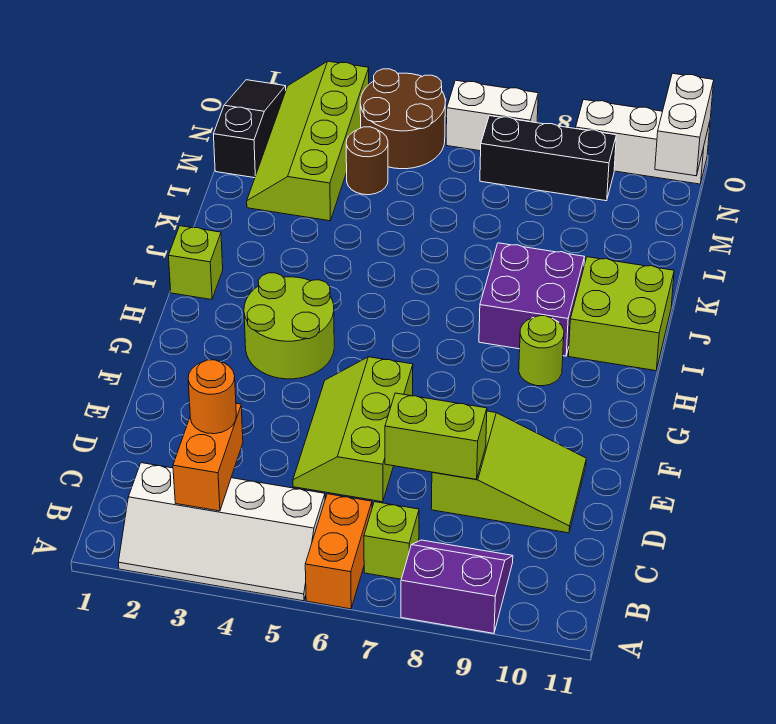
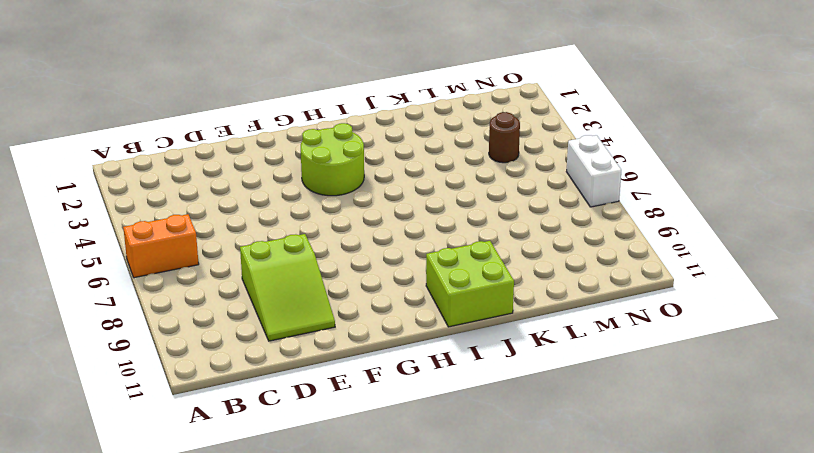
none -> white slope A2:B5 level 1 top B
none -> purple slope A8:B9 level 1 top A
none -> lime brick B7 level 1

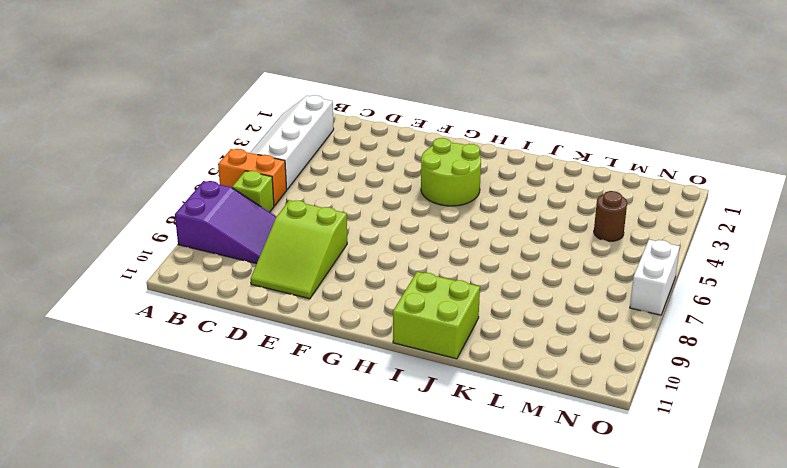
purple slope A8:C9 level 1 top A -> purple slope A8:B9 level 1 top A
none -> lime slope D5:F6 level 1 top 6
none -> lime round brick H9 level 1
none -> lime brick I1 level 1

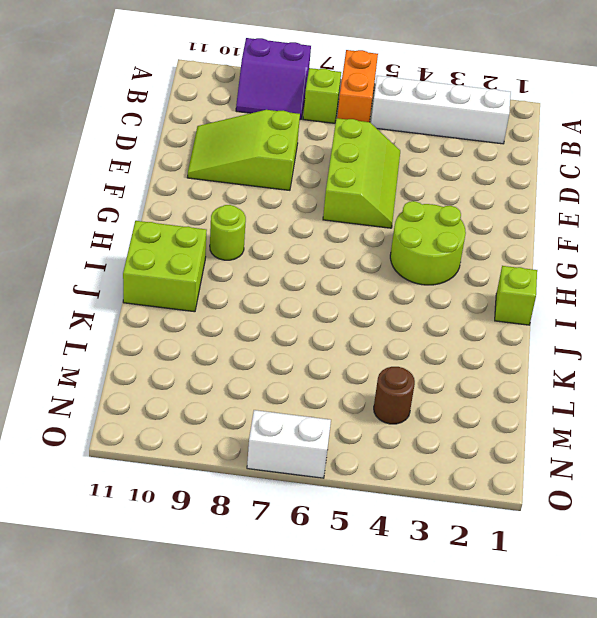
none -> purple brick I8:J9 level 1
none -> lime slope L2:O3 level 1 top 3
none -> black slope M1:O1 level 1 top M

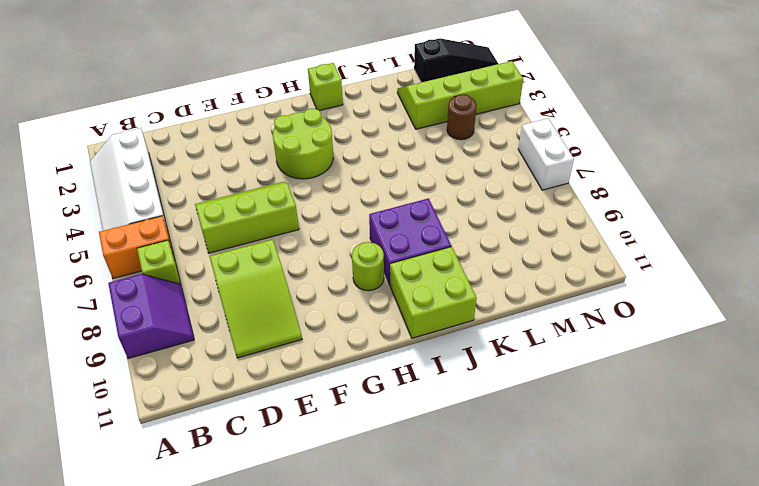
none -> brown round brick N4:O5 level 1
none -> black brick N7:N9 level 1
none -> white brick O9:O11 level 1

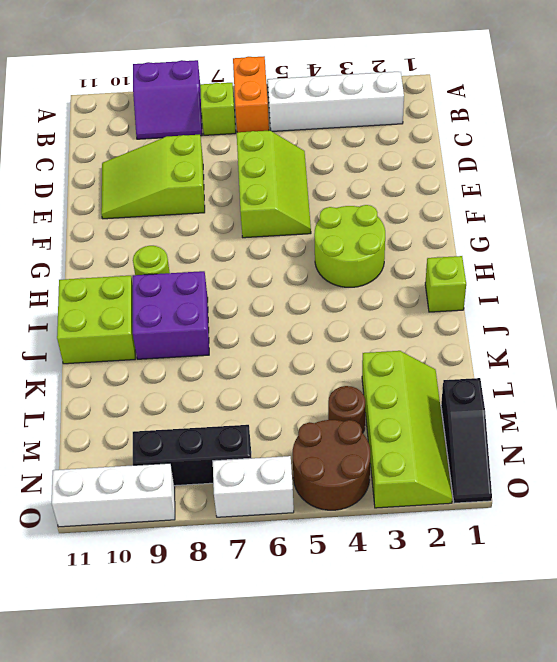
none -> orange brick B3:C3 level 2
none -> lime brick D7:D8 level 2
none -> white brick N11:O11 level 2

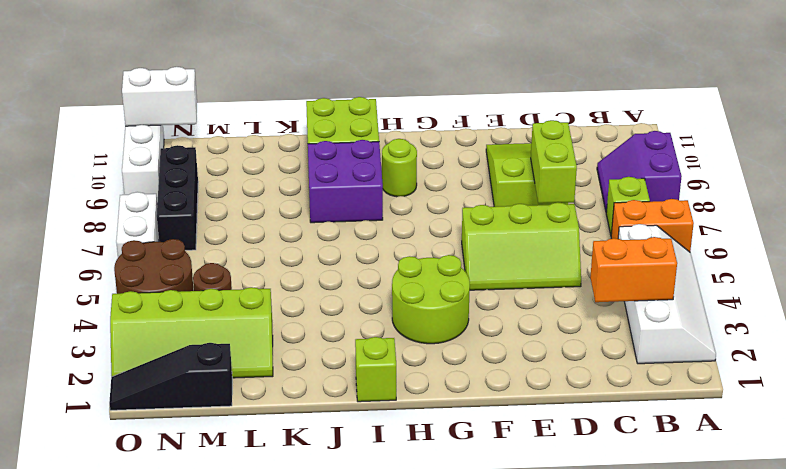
none -> orange round brick C3 level 3

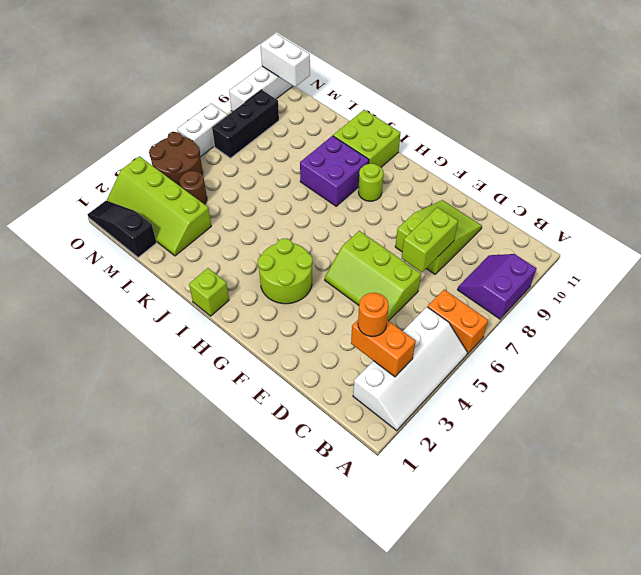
none -> lime brick B7 level 1

